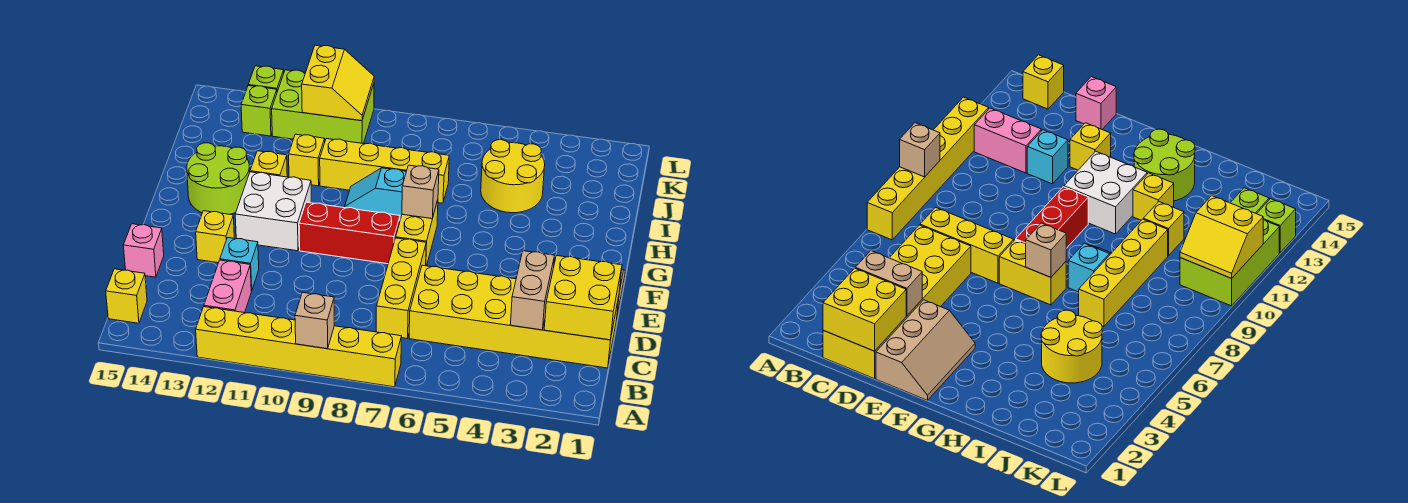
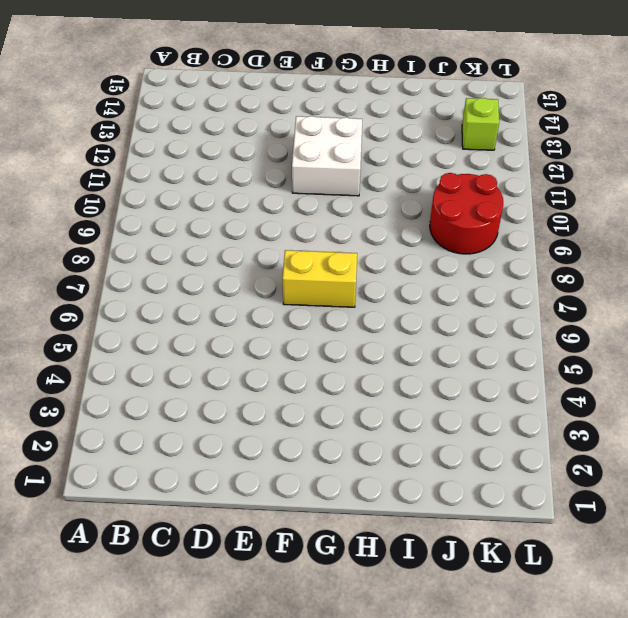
red round brick J9:K10 level 1 -> lime brick K10:L12 level 1
none -> yellow brick A7:A12 level 1
none -> pink brick B12:C12 level 1
none -> yellow brick B15 level 1

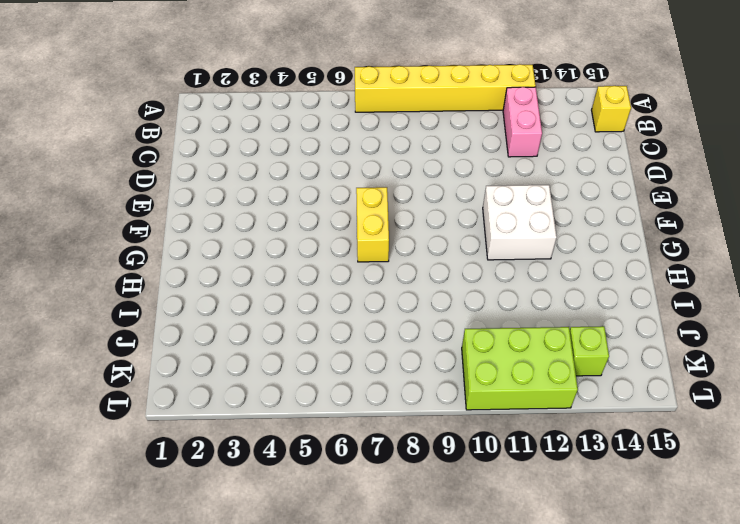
none -> yellow brick C1:D6 level 1
none -> yellow brick C7:E7 level 1
none -> cyan brick D12 level 1

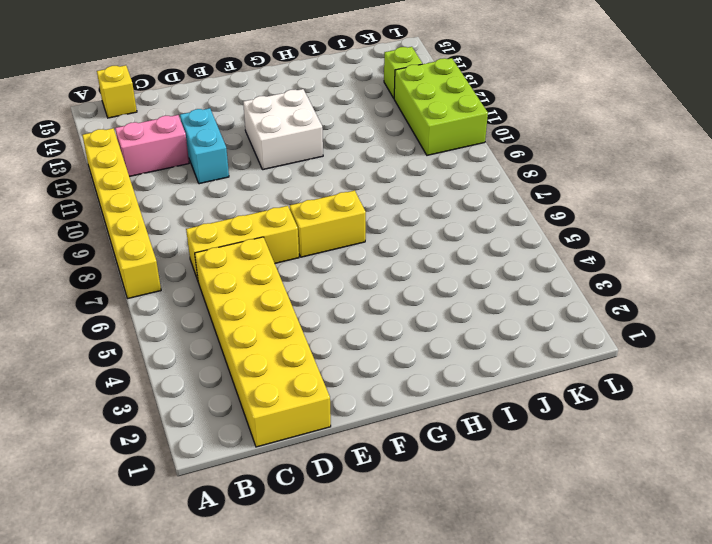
cyan brick D11:D12 level 1 -> cyan brick D12 level 1
none -> pink brick D15 level 1
none -> tan slope E1:F3 level 1 top E
none -> yellow brick E13 level 1

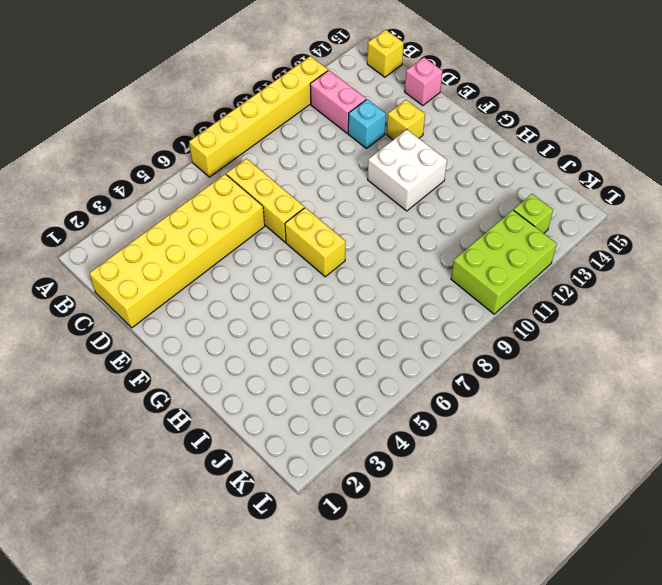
none -> tan slope E1:F3 level 1 top E
none -> red brick F8:F10 level 1
none -> lime round brick G13:H14 level 1

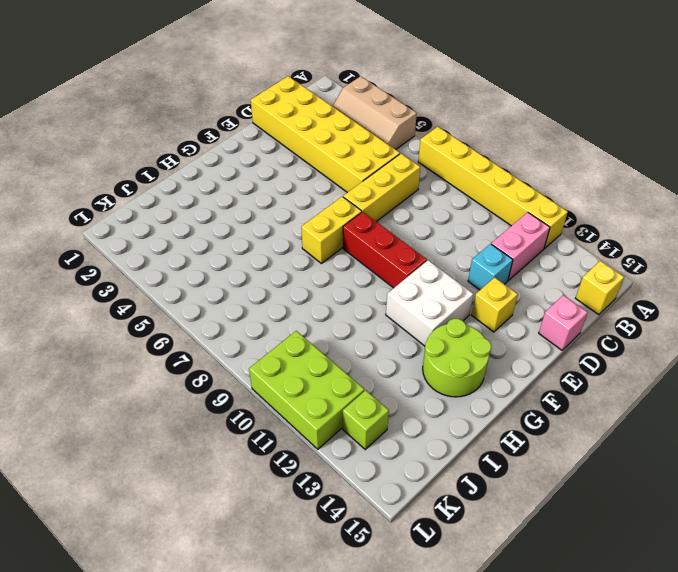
tan slope A3:B5 level 1 top A -> tan slope E1:F3 level 1 top E
none -> cyan slope H8:H9 level 1 top 8
none -> yellow brick H12 level 1
none -> yellow round brick I4:J5 level 1

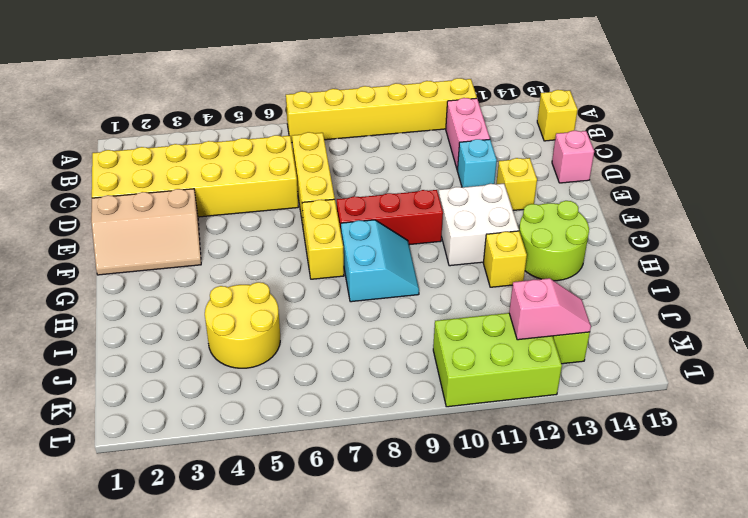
cyan slope G8:H9 level 1 top 8 -> cyan slope H8:H9 level 1 top 8
pink slope K12:K13 level 2 top 12 -> none
none -> yellow brick I7:I10 level 1
none -> yellow brick I11 level 1
none -> lime brick L13 level 1

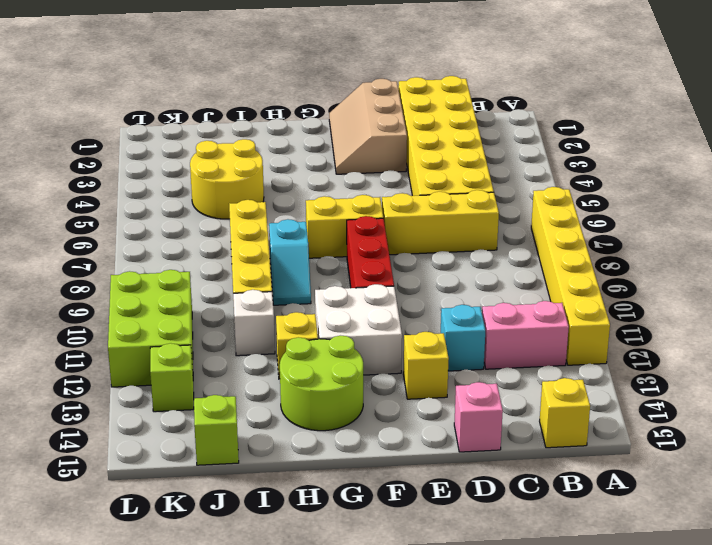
white brick I11 level 1 -> yellow brick I11 level 1
lime brick J15 level 1 -> lime brick L13 level 1
none -> tan brick A9 level 2
none -> yellow brick C1:D2 level 2
none -> tan brick C3:D3 level 2

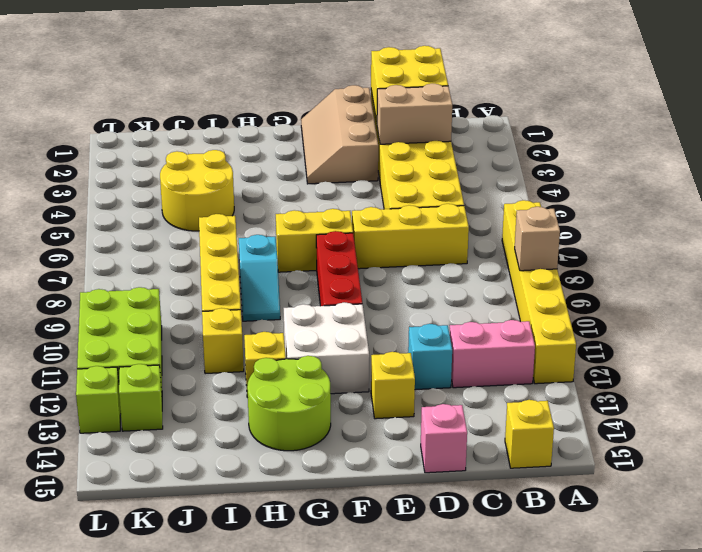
none -> tan brick G7 level 2
none -> yellow slope K10:L11 level 2 top 11

